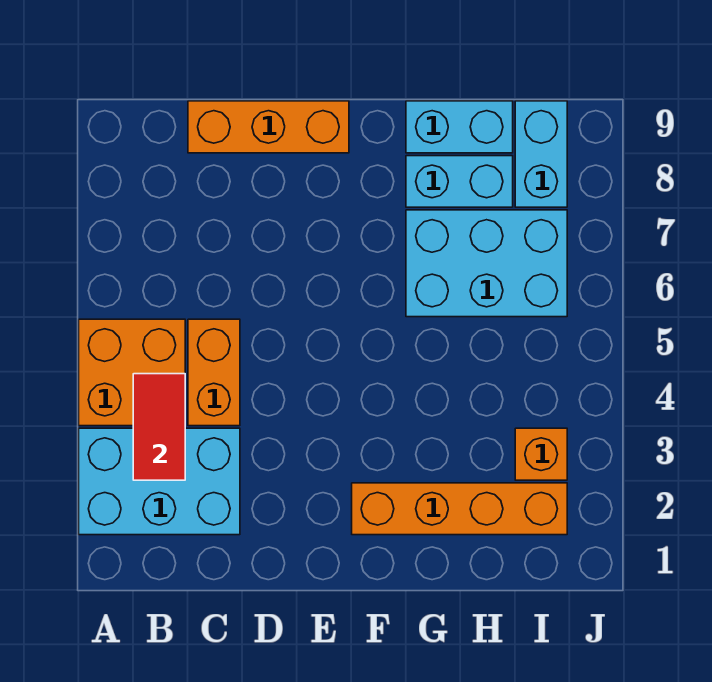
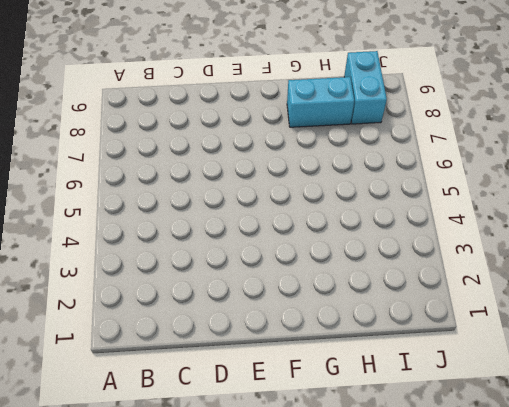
none -> cyan brick A2:C3 level 1
none -> orange brick A4:B5 level 1

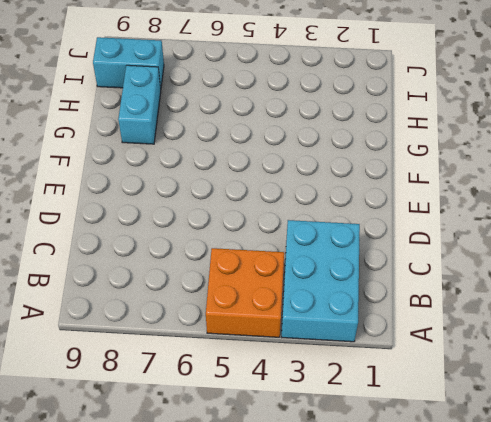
none -> orange brick C4:C5 level 1
none -> orange brick C9:E9 level 1

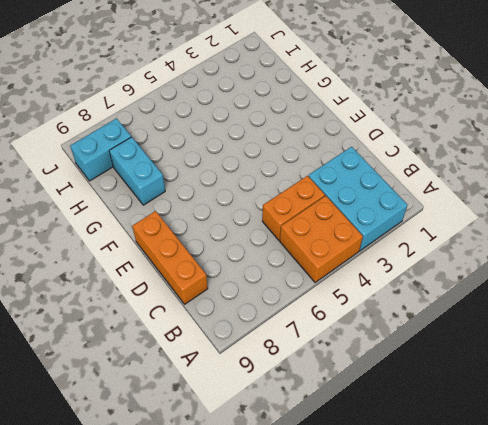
none -> orange brick F2:I2 level 1
none -> cyan brick G6:I7 level 1

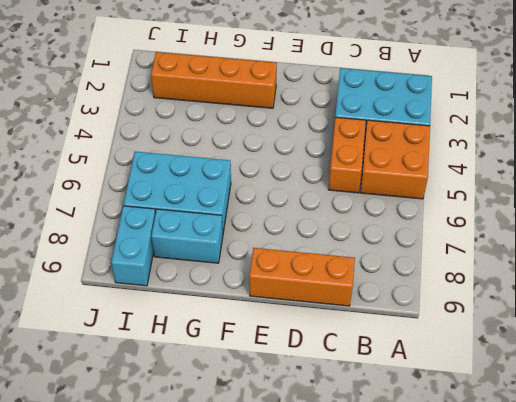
none -> cyan brick G9:H9 level 1
none -> orange brick I3 level 1

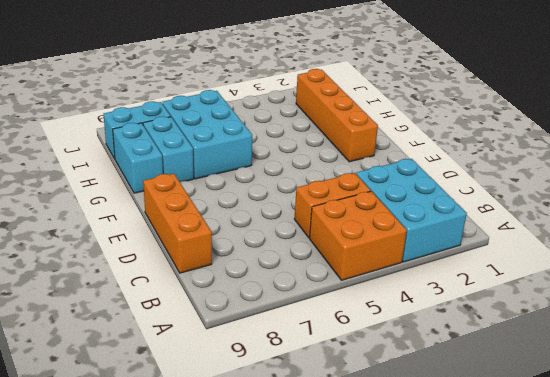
none -> orange brick I3 level 1
none -> red tile B3:B4 level 2

